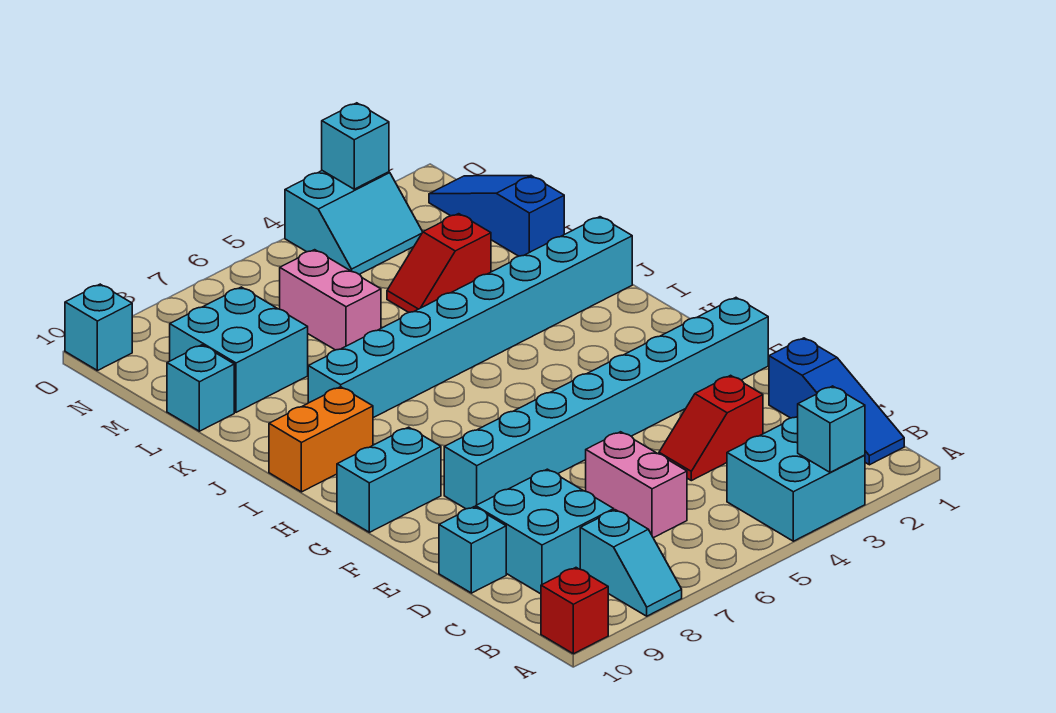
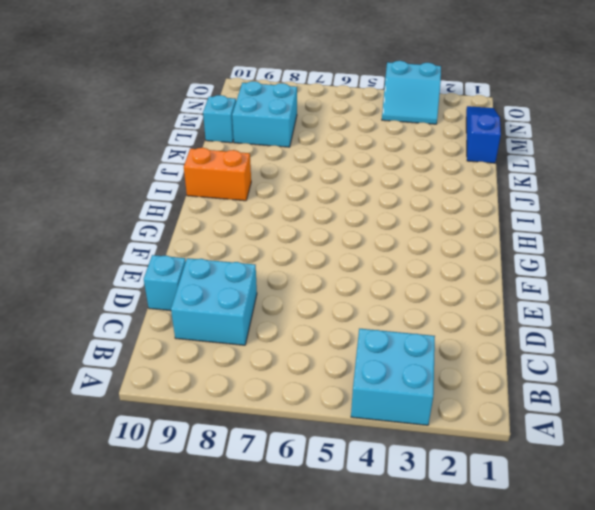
none -> cyan slope A8:B8 level 1 top B
none -> red brick A10 level 1
none -> blue slope B1:D1 level 1 top D

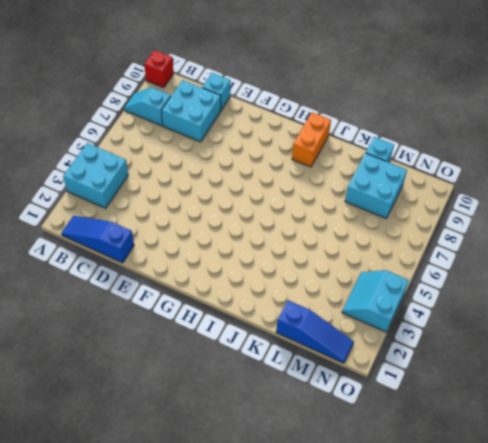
none -> pink brick C6:D6 level 1
none -> red slope D3:D4 level 1 top 3
none -> cyan brick F1:F8 level 1

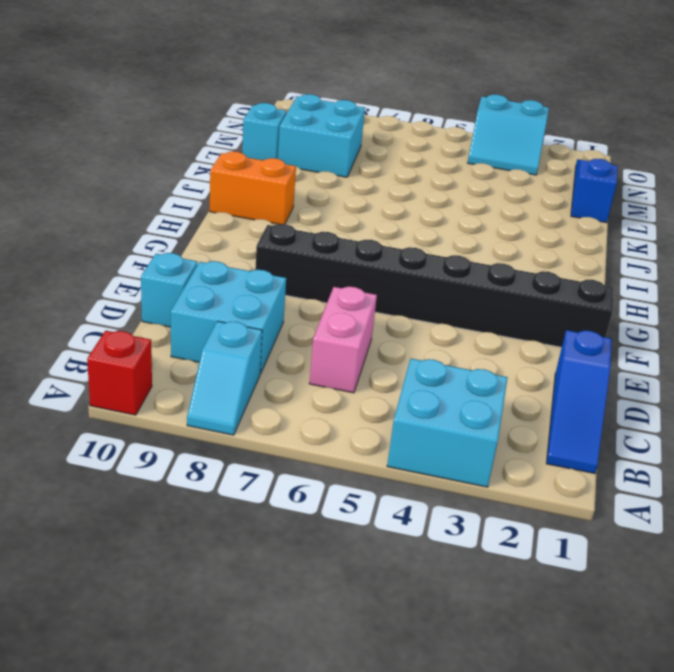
black brick F1:F8 level 1 -> cyan brick F1:F8 level 1
none -> red slope D3:D4 level 1 top 3
none -> cyan brick G9:G10 level 1
none -> cyan brick J1:J8 level 1

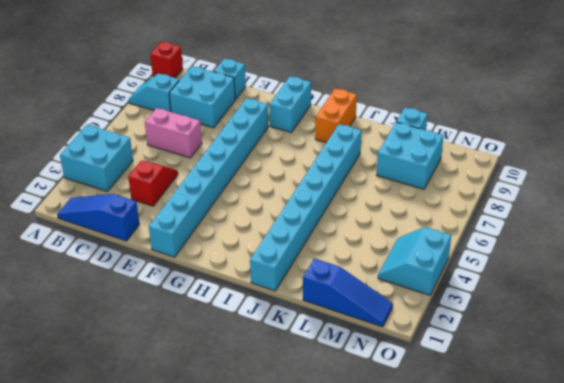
none -> red slope L3:L4 level 1 top 3
none -> pink brick L6:M6 level 1
none -> cyan brick O10 level 1

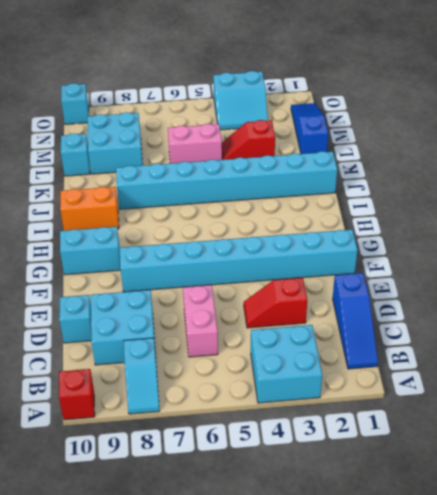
pink brick L5:L6 level 1 -> pink brick L6:M6 level 1
none -> cyan brick A3 level 2
none -> cyan brick O3 level 2

